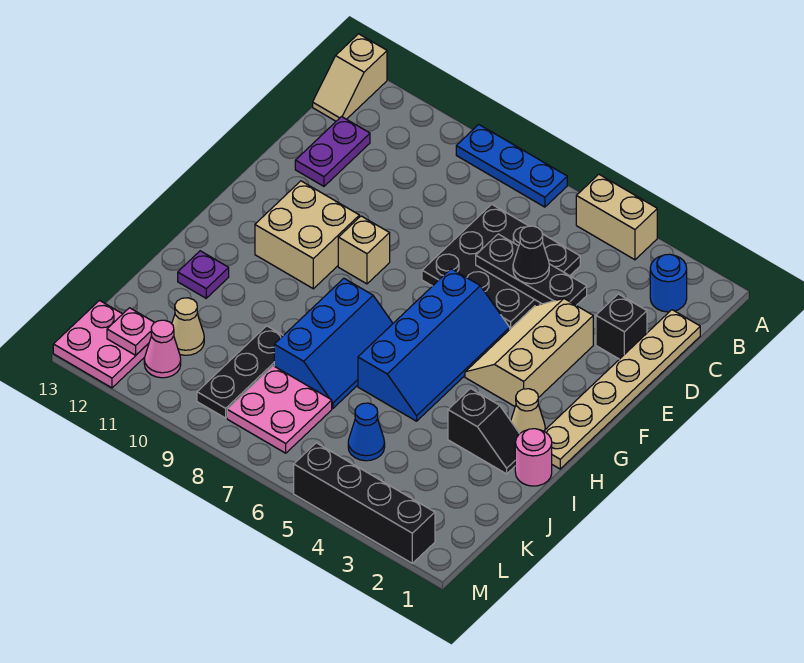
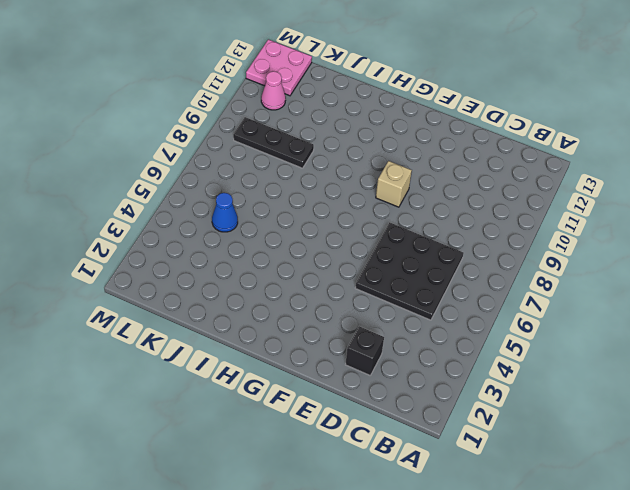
none -> tan brick A4:A5 level 1
none -> blue plate A7:A9 level 1
none -> tan slope A13:B13 level 1 top A

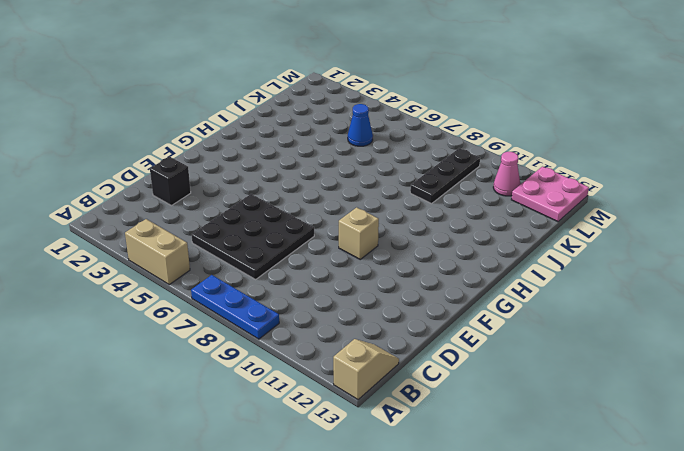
none -> blue round brick B2 level 1
none -> tan plate C1:H1 level 1
none -> purple plate C12:D12 level 1

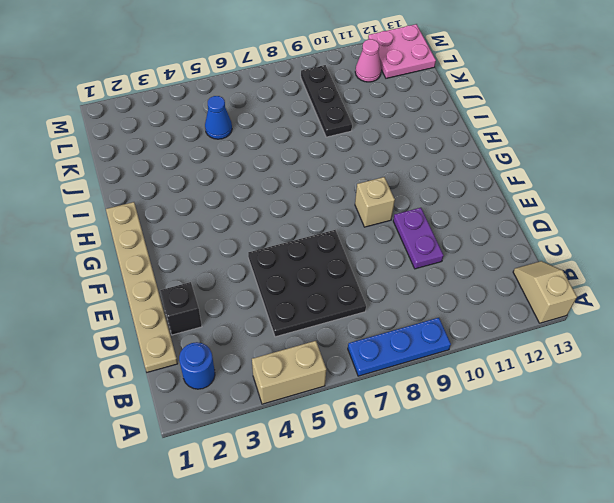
purple plate D10:E10 level 1 -> purple plate C12:D12 level 1
none -> tan slope E3:G4 level 1 top 3
none -> blue slope F5:I6 level 1 top 6
none -> tan brick F10:G11 level 1

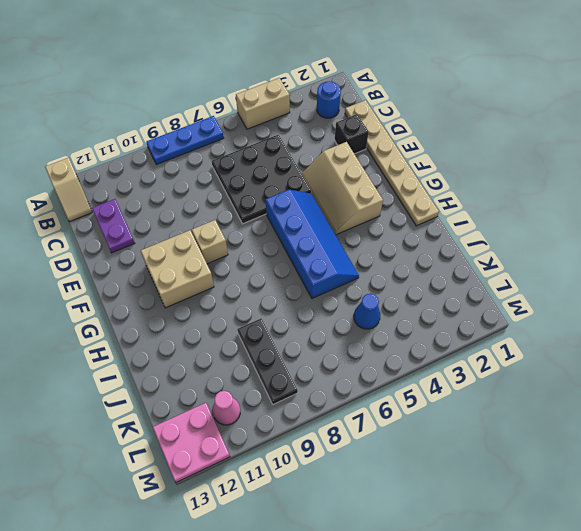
none -> tan cone H2 level 1
none -> blue slope H7:J8 level 1 top 8
none -> pink round brick I1 level 1

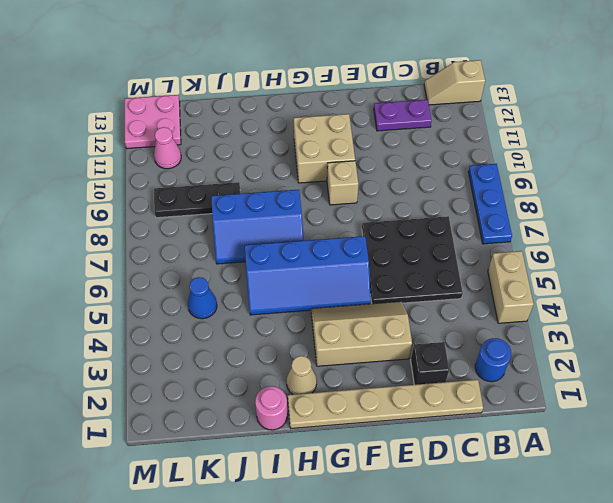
none -> black slope I2:I3 level 1 top 3
none -> purple plate I12 level 1
none -> pink plate K7:L8 level 1

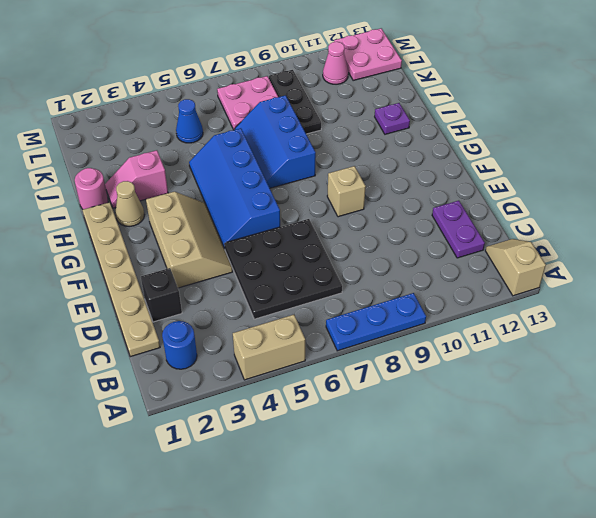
pink slope I2:I3 level 1 top 3 -> black slope I2:I3 level 1 top 3
none -> tan brick F10:G11 level 1
none -> tan cone K11 level 1
none -> black brick M2:M5 level 1

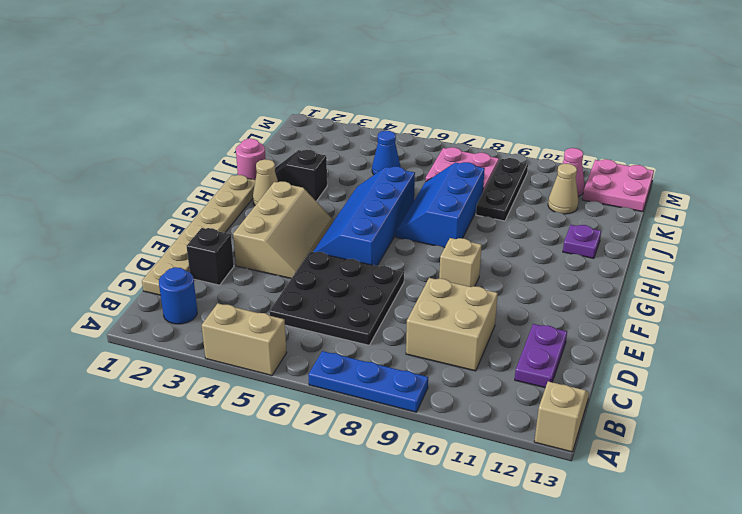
tan brick C9:D10 level 1 -> tan brick F10:G11 level 1
none -> black brick M2:M5 level 1
none -> black plate D4:D6 level 2
none -> pink plate L12 level 2

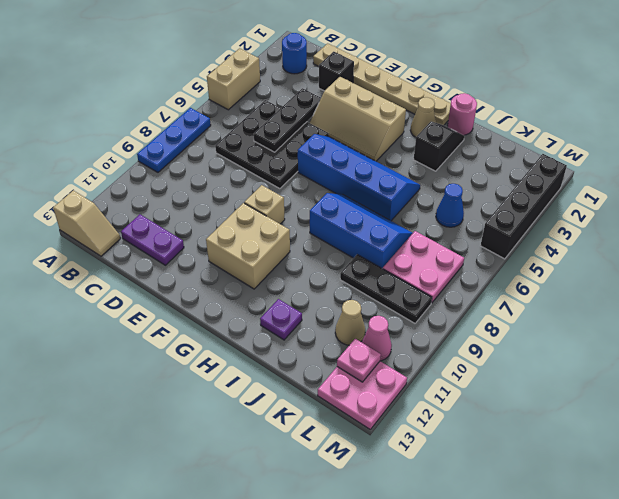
none -> black cone D5 level 3

